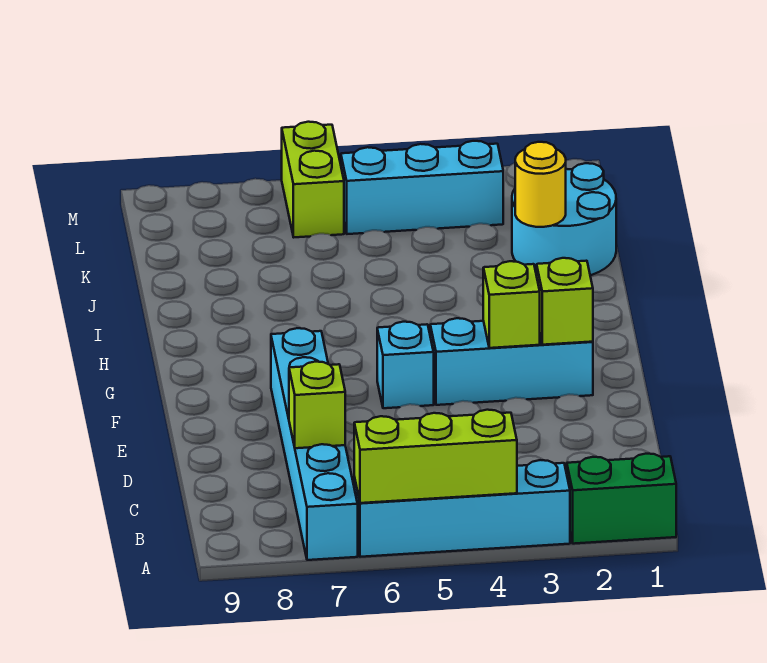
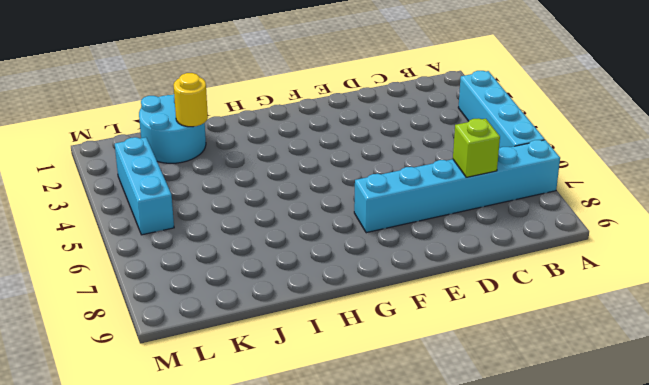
none -> green brick A1:A2 level 1
none -> cyan brick F2:F4 level 1
none -> cyan brick F5 level 1

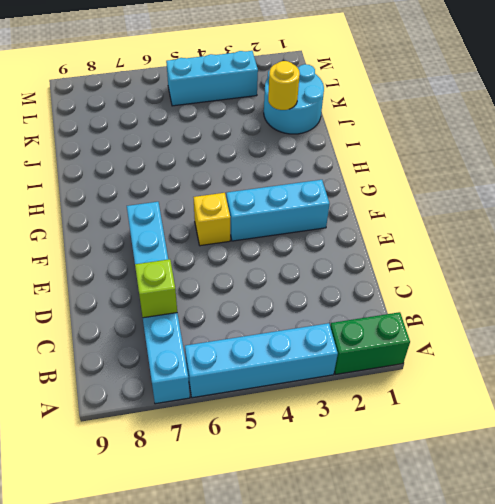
yellow brick F5 level 1 -> cyan brick F5 level 1
none -> lime brick L6:M6 level 1
none -> lime brick A4:A6 level 2
none -> lime brick F2 level 2

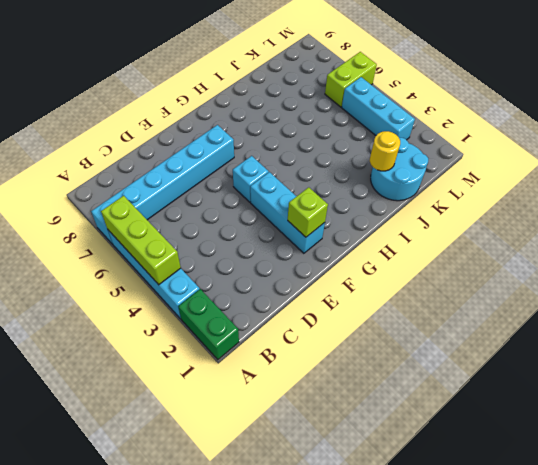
none -> lime brick C7 level 2
none -> lime brick F3 level 2

